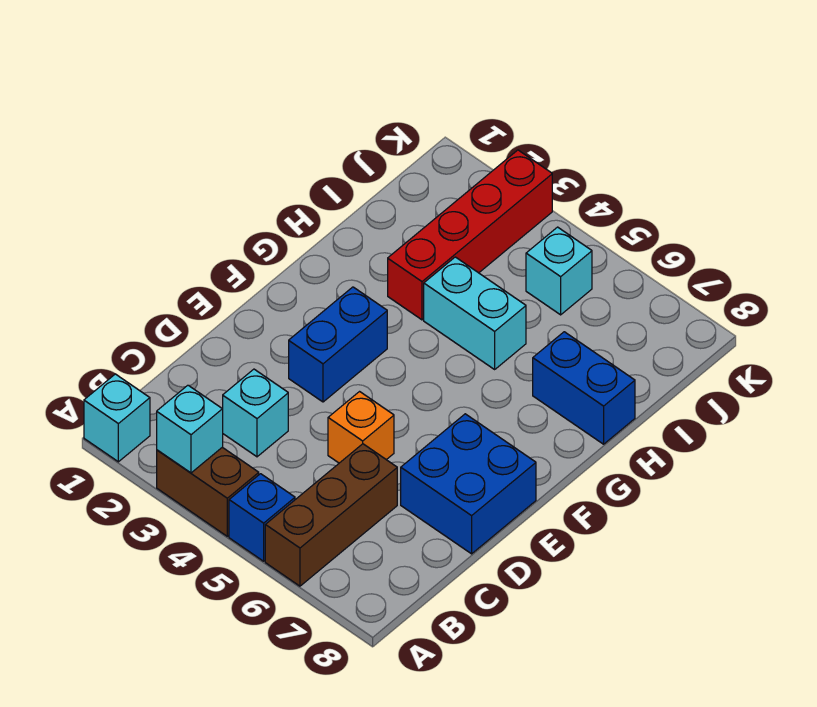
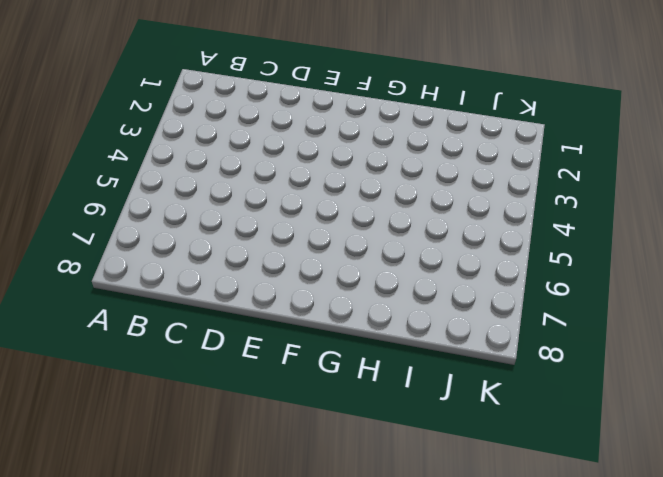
none -> cyan brick A1 level 1
none -> brown brick A3:A4 level 1
none -> blue brick A5 level 1

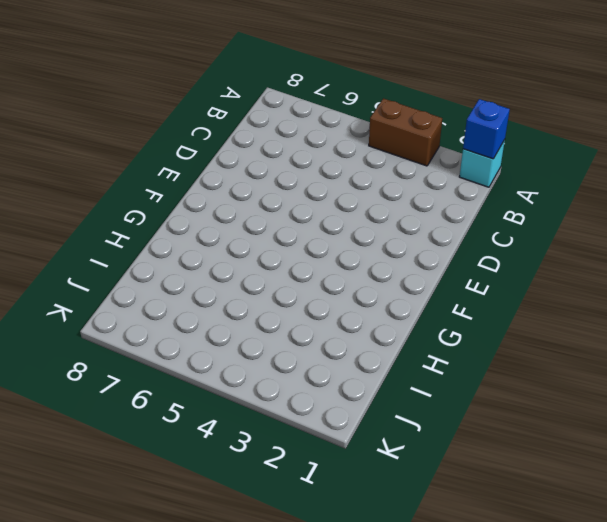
blue brick A1 level 2 -> blue brick A5 level 1
none -> brown brick A6:C6 level 1
none -> cyan brick C3 level 1
none -> orange brick D5 level 1

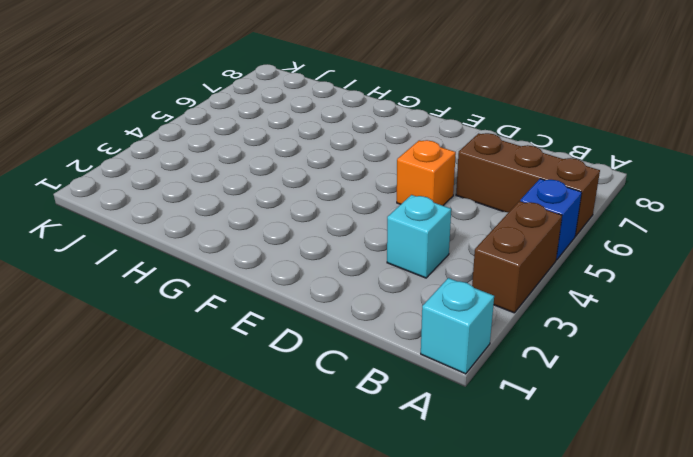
none -> blue brick D7:E8 level 1
none -> blue brick E3:F3 level 1
none -> red brick H3:K3 level 1

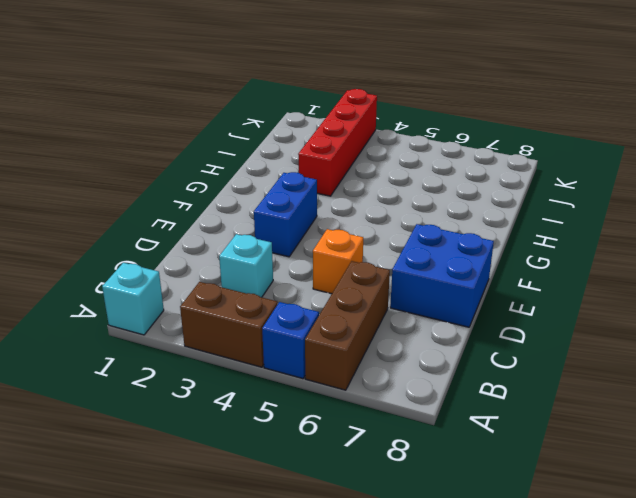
none -> cyan brick H4:H5 level 1
none -> blue brick H7:H8 level 1
none -> cyan brick J5 level 1

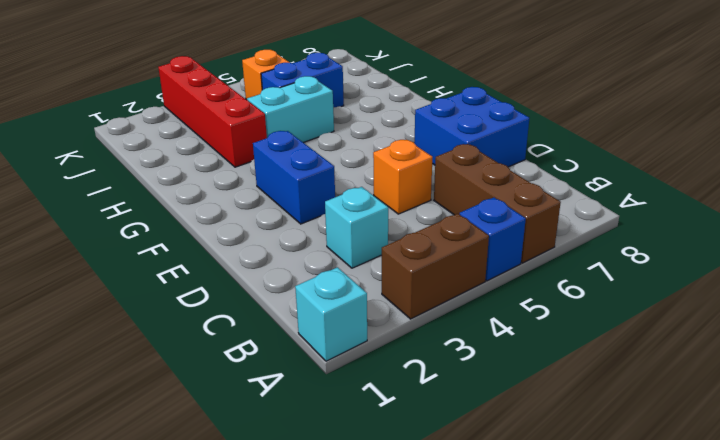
blue brick I5:I6 level 1 -> blue brick H7:H8 level 1
orange brick J5 level 1 -> cyan brick J5 level 1
none -> cyan brick A3 level 2

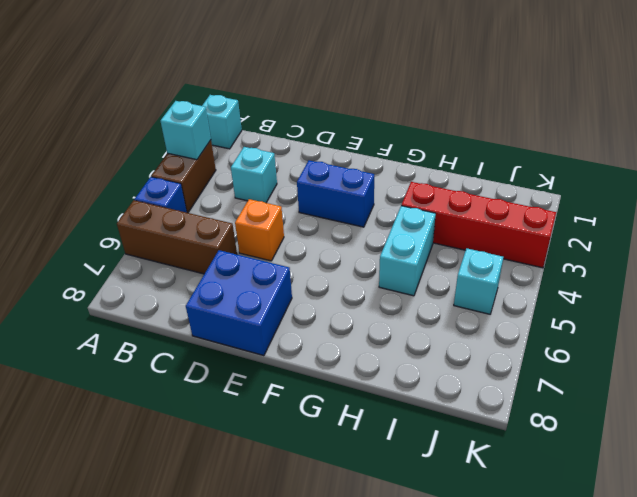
none -> blue brick H7:H8 level 1

